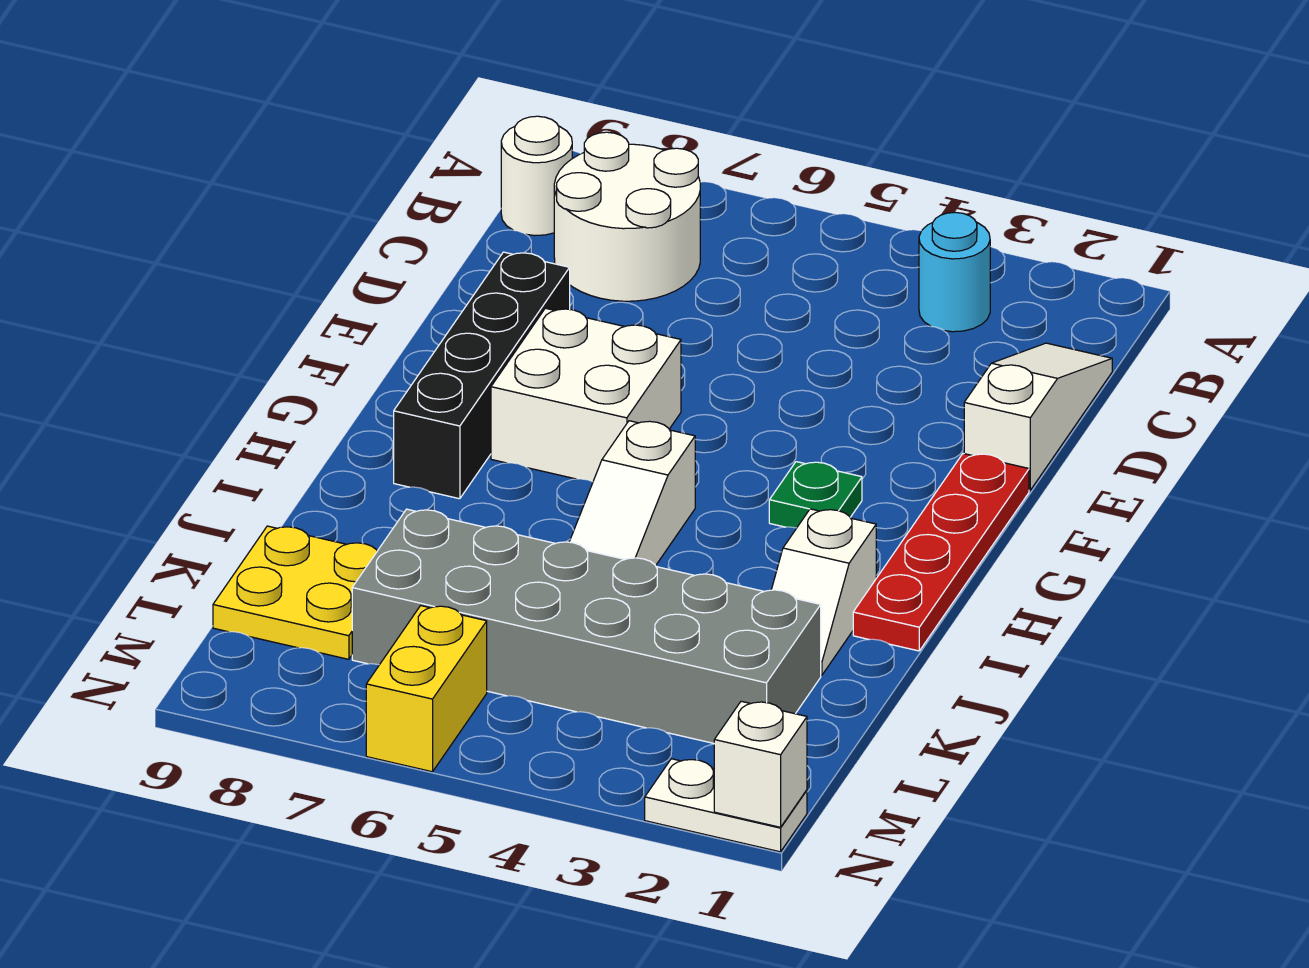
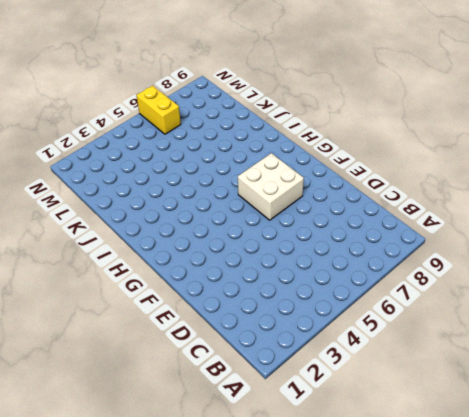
none -> cyan round brick B3 level 1
none -> white round brick B7:C8 level 1
none -> white round brick B9 level 1

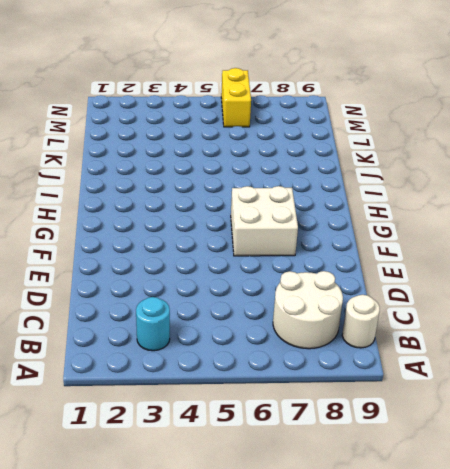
none -> white slope C1:E1 level 1 top E
none -> black brick E8:H8 level 1
none -> red plate F1:I1 level 1

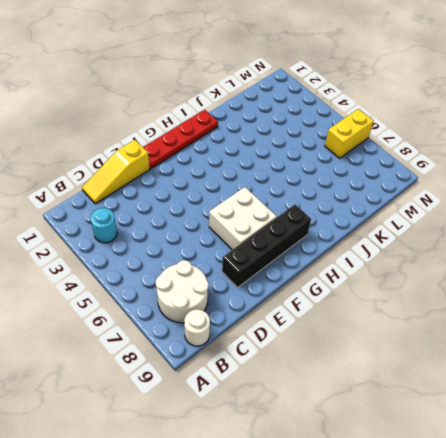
yellow slope C1:E1 level 1 top E -> white slope C1:E1 level 1 top E
none -> green plate G3 level 1
none -> white slope H5:J5 level 1 top H
none -> white slope I2:J2 level 1 top I

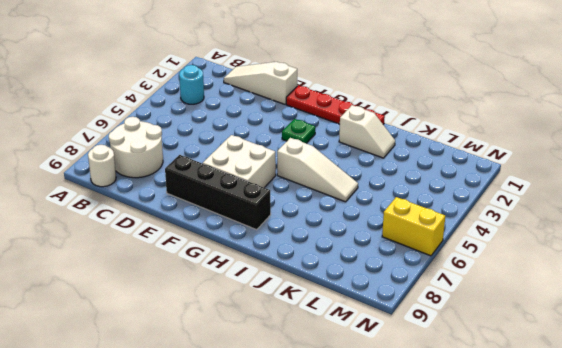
none -> grey brick K2:L7 level 1
none -> yellow plate K8:L9 level 1
none -> white plate N1:N2 level 1

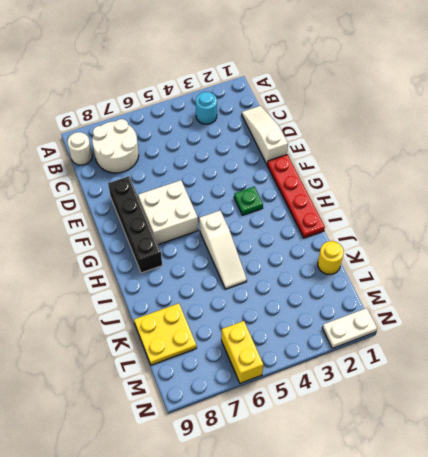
yellow round brick K1 level 1 -> none
none -> white slope I2:J2 level 1 top I
none -> grey brick K2:L7 level 1
none -> white brick N1 level 2

